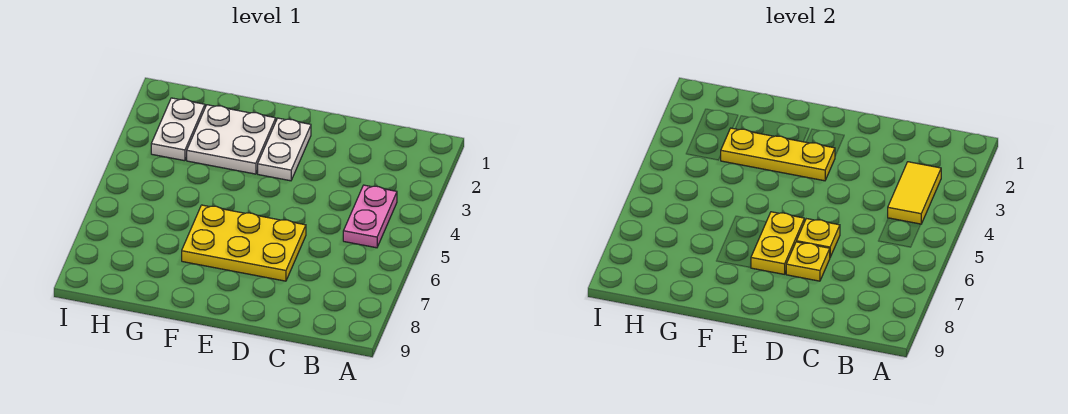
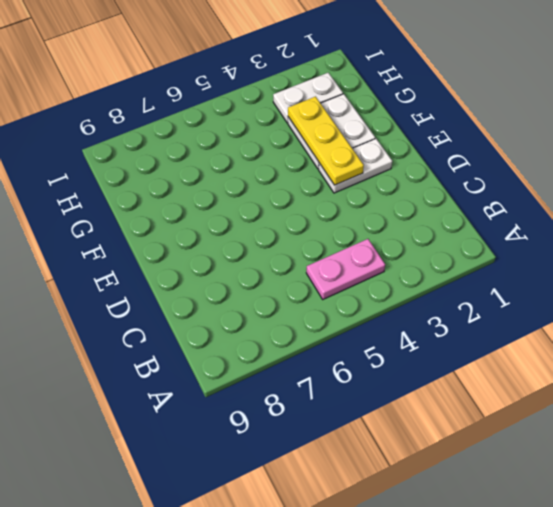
none -> yellow plate D6:F7 level 1
none -> yellow tile B3:B4 level 2

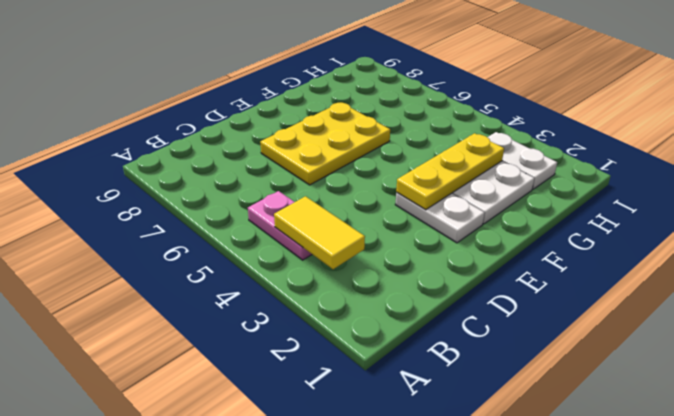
none -> yellow plate D6 level 2
none -> yellow plate D7 level 2

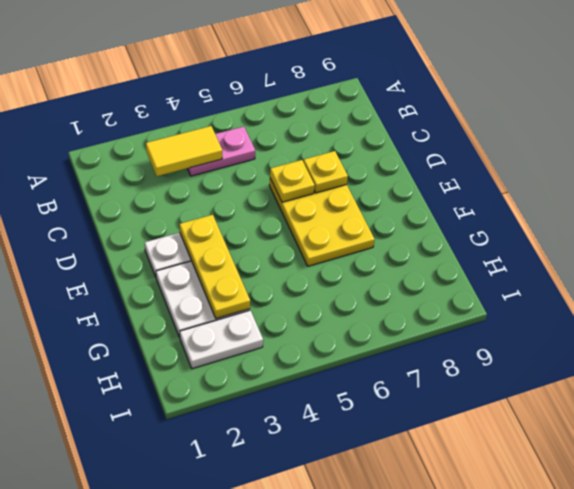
none -> yellow plate E6:E7 level 2

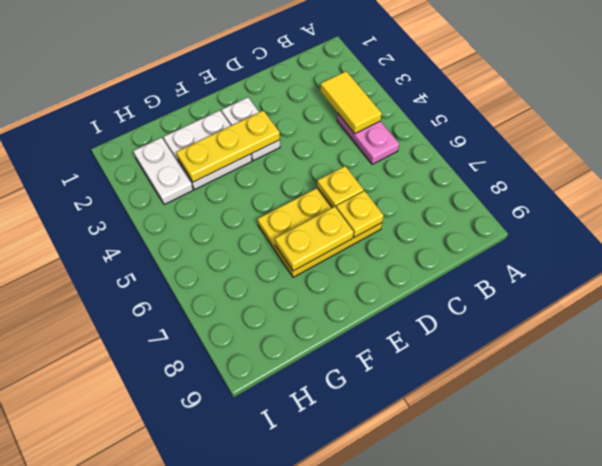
yellow plate E7:F7 level 2 -> yellow plate E6:E7 level 2

